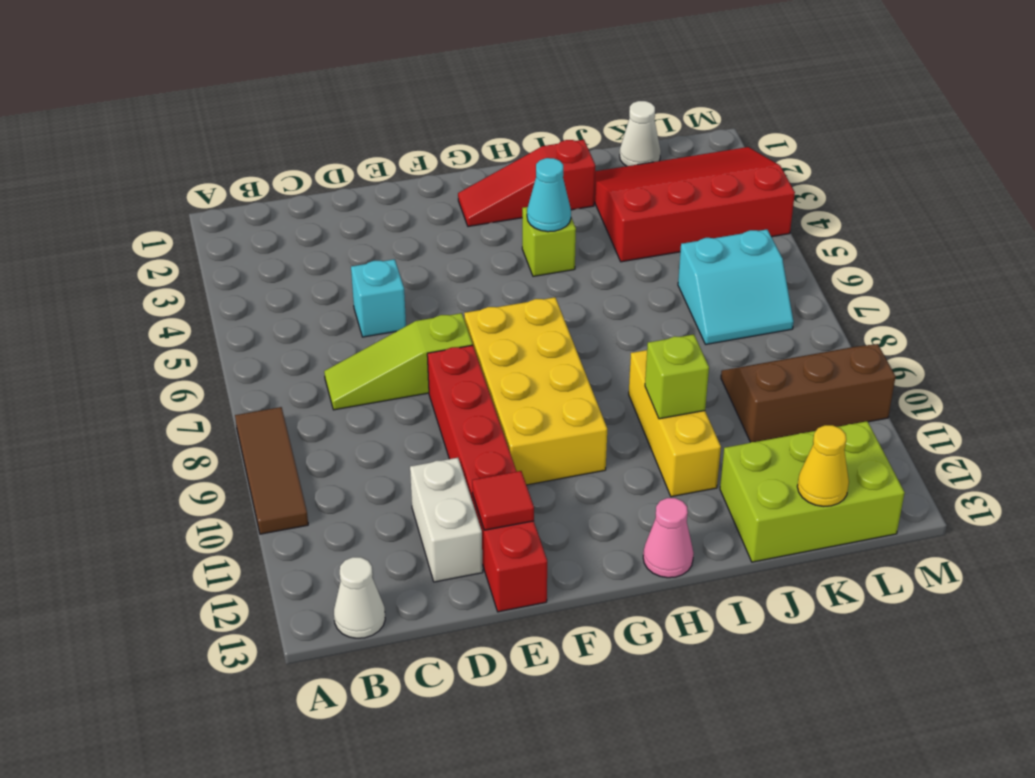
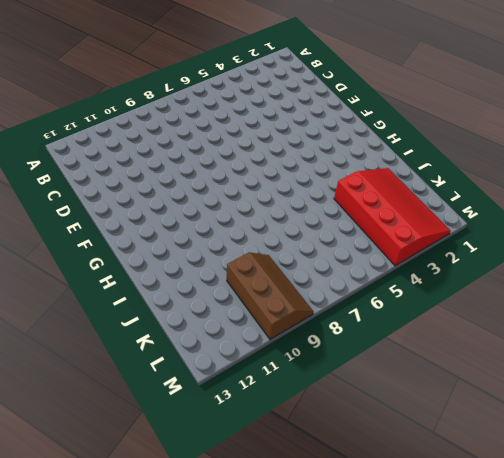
none -> brown tile A8:A10 level 1
none -> white cone B13 level 1
none -> lime slope C7:E7 level 1 top E

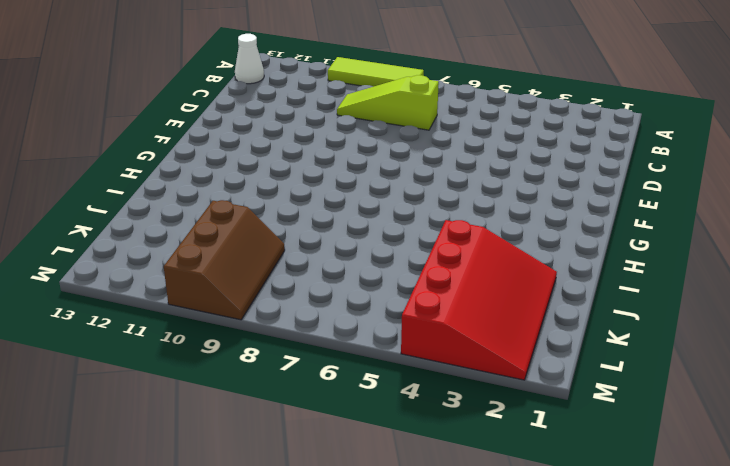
lime tile A8:A10 level 1 -> brown tile A8:A10 level 1
lime slope C7:C9 level 1 top 7 -> lime slope C7:E7 level 1 top E
none -> cyan brick D5 level 1
none -> white brick D11:D12 level 1
none -> red brick E8:E13 level 1

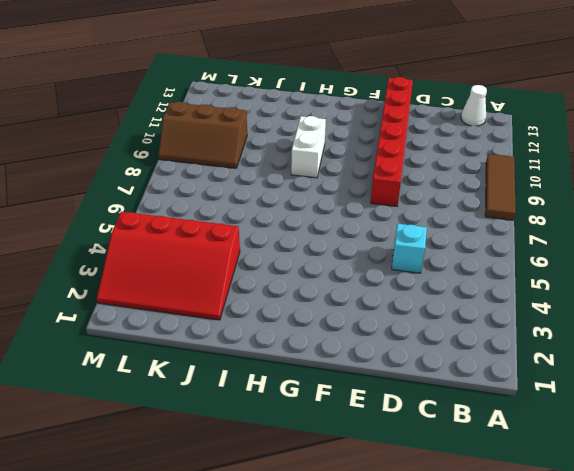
white brick H9:H10 level 1 -> white brick D11:D12 level 1
none -> lime slope C7:E7 level 1 top E
none -> yellow brick F7:G10 level 1
none -> red slope G2:I2 level 1 top I

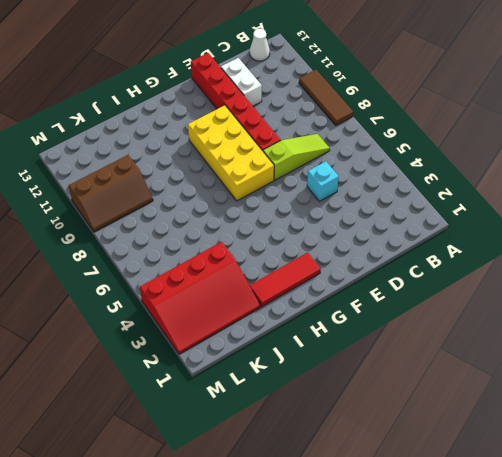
red tile G2:I2 level 1 -> red slope G2:I2 level 1 top I
none -> lime brick H4 level 1
none -> pink cone H13 level 1
none -> yellow brick I9:I11 level 1

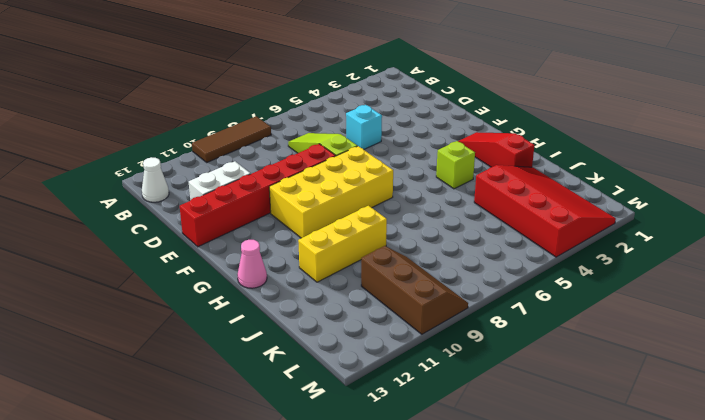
none -> lime brick J12:L13 level 1
none -> white cone K1 level 1
none -> cyan slope K6:L7 level 1 top 6

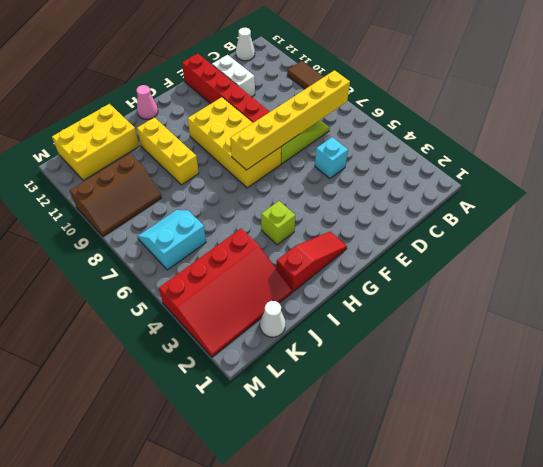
yellow brick B7:G7 level 2 -> none
yellow brick J12:L13 level 1 -> lime brick J12:L13 level 1
none -> red tile E12 level 2
none -> cyan cone H4 level 2
none -> lime brick I10 level 2

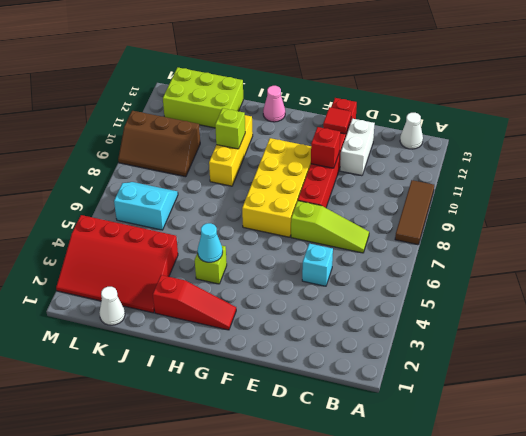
red brick E10 level 2 -> none
none -> yellow cone K13 level 2

